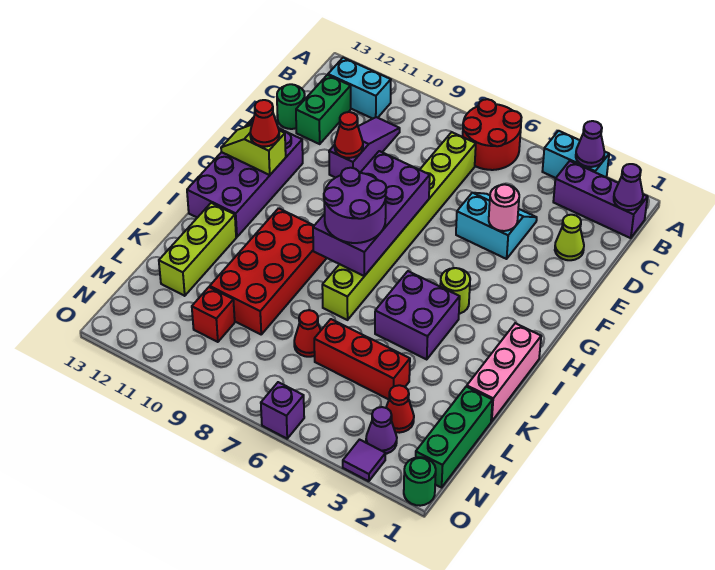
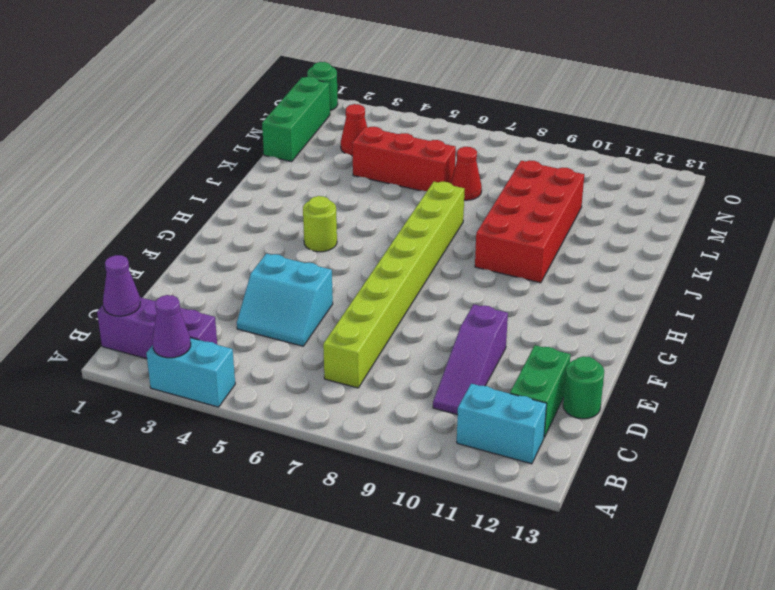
none -> red round brick A6:B7 level 1
none -> lime cone D2 level 1
none -> purple brick F12:I13 level 1
none -> pink brick I1:K1 level 1

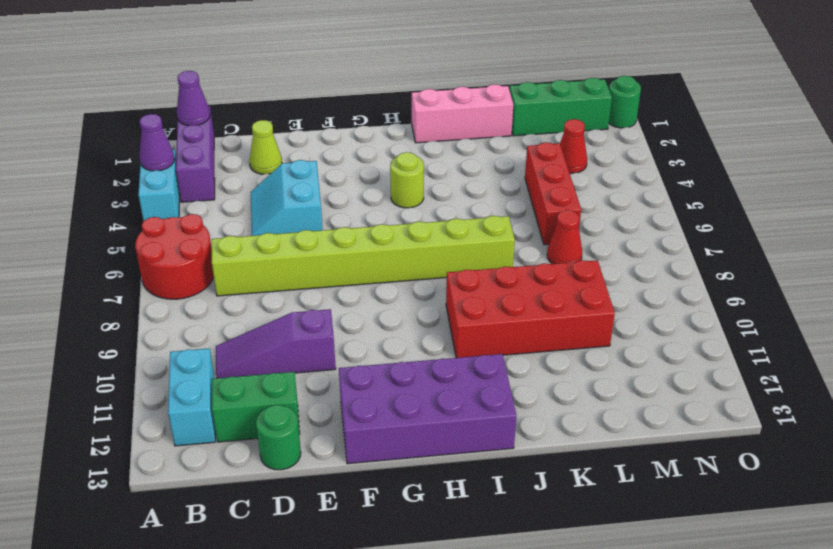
none -> purple brick I4:J5 level 1
none -> lime brick J12:L12 level 1
none -> red brick M10 level 1
none -> purple cone N3 level 1

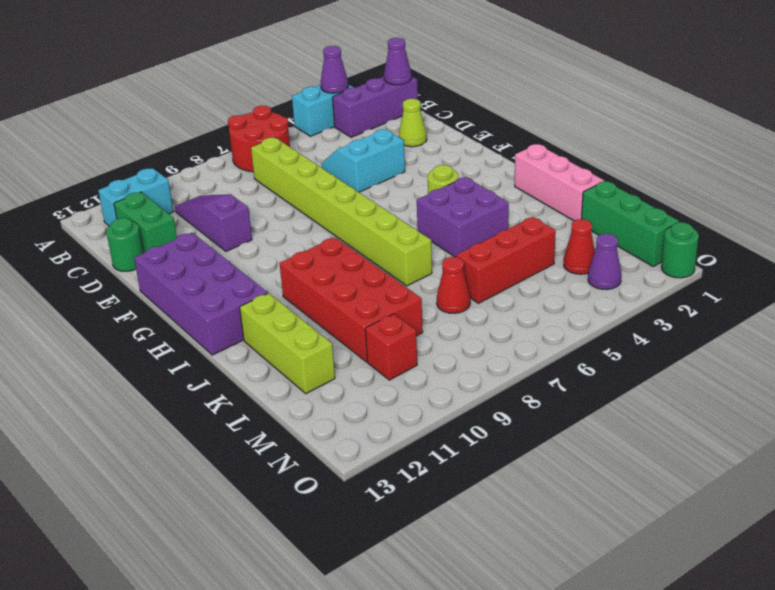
none -> purple tile O3 level 1
none -> purple brick O6 level 1
none -> pink round brick E4 level 2
none -> red cone E10 level 2

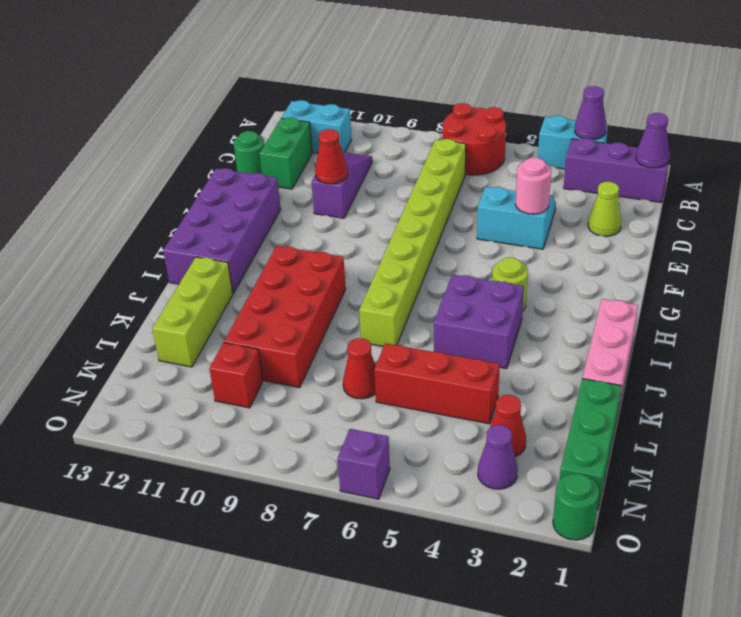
none -> purple tile O3 level 1
none -> purple brick F7:I8 level 2
none -> lime slope G12:G13 level 2 top 12
none -> red cone G12 level 3

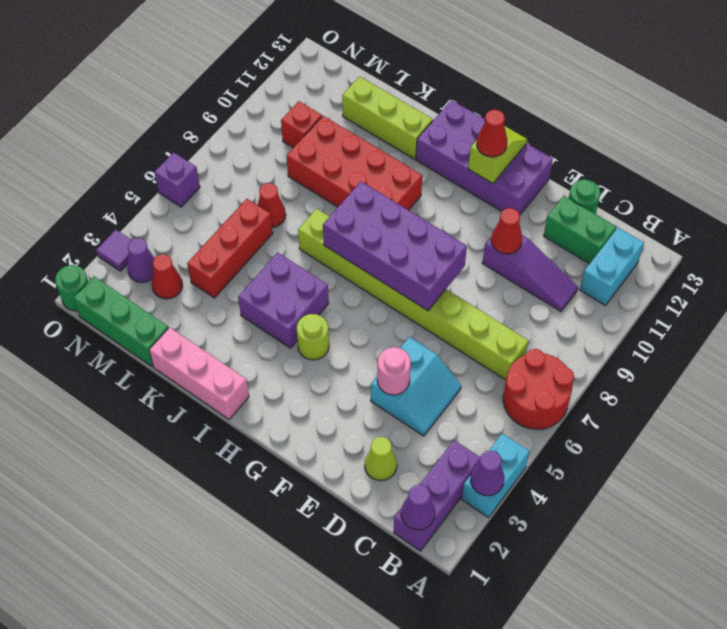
none -> purple round brick H7:I8 level 3

